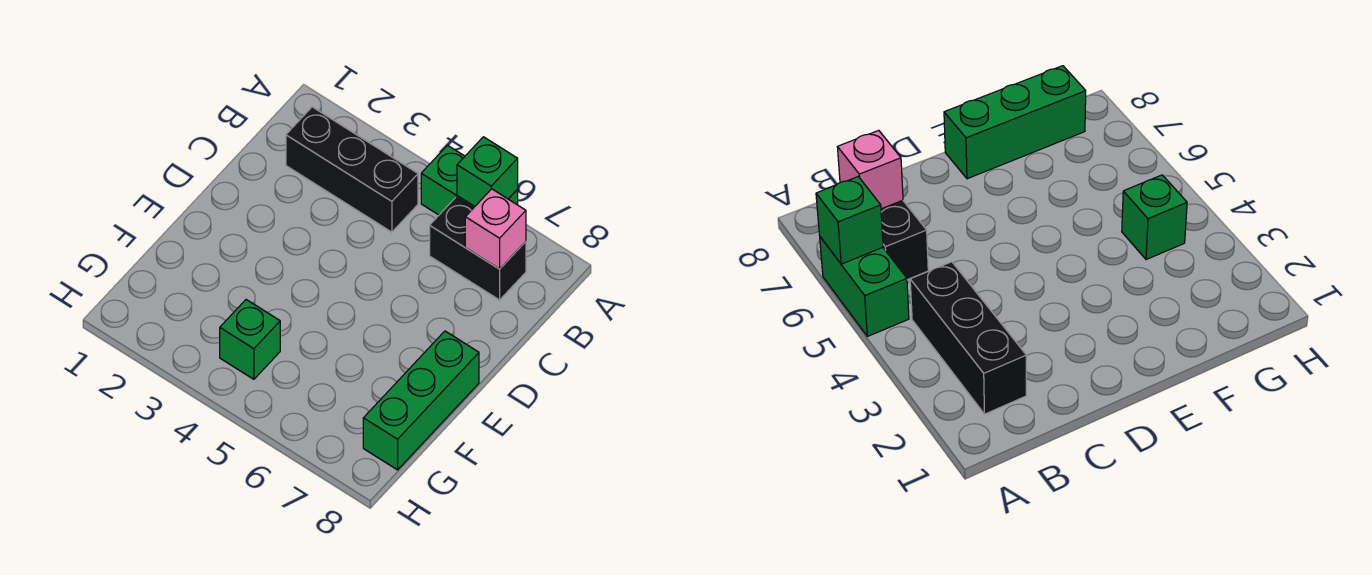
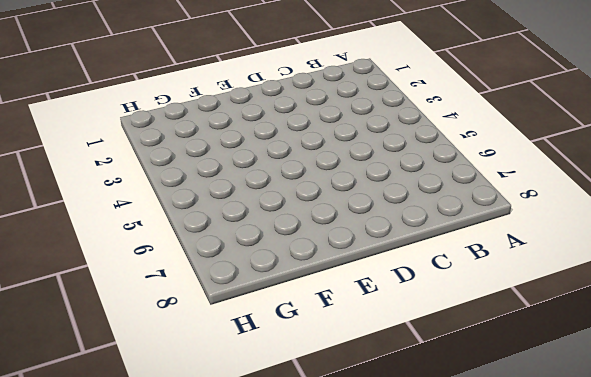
none -> green brick A5:A6 level 1
none -> black brick B2:B4 level 1

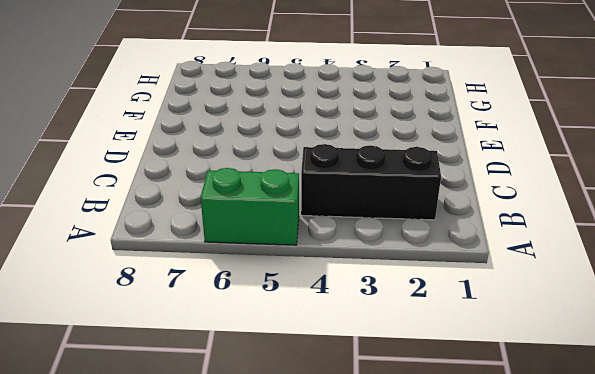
none -> black brick B6:B7 level 1
none -> green brick E8:G8 level 1

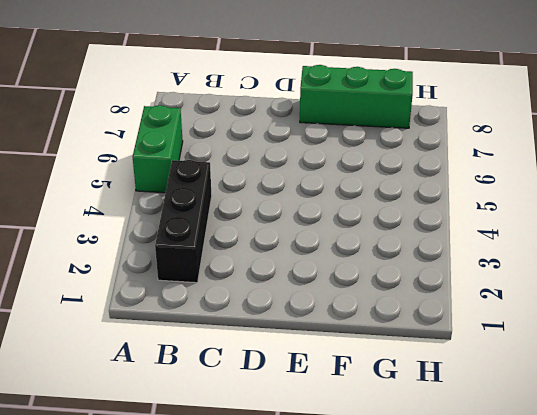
none -> black brick B6:B7 level 1
none -> green brick G4 level 1

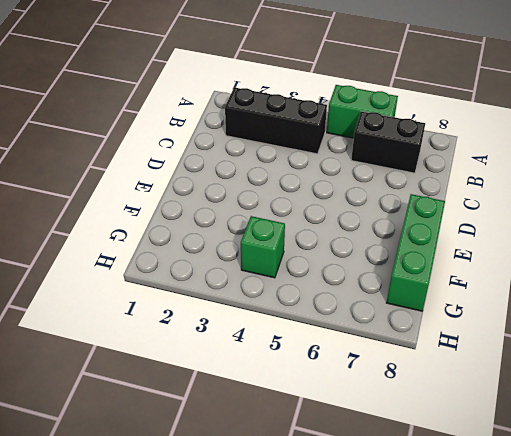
none -> green brick A6 level 2
none -> pink brick B7 level 2

